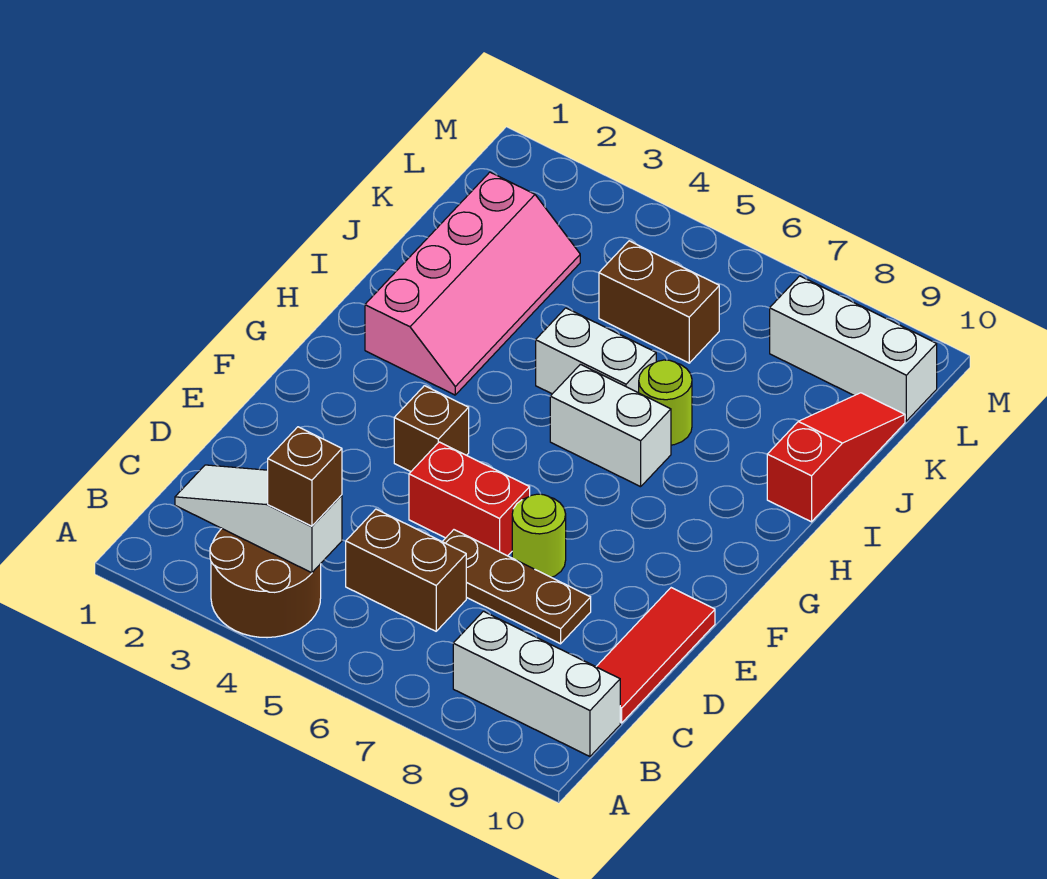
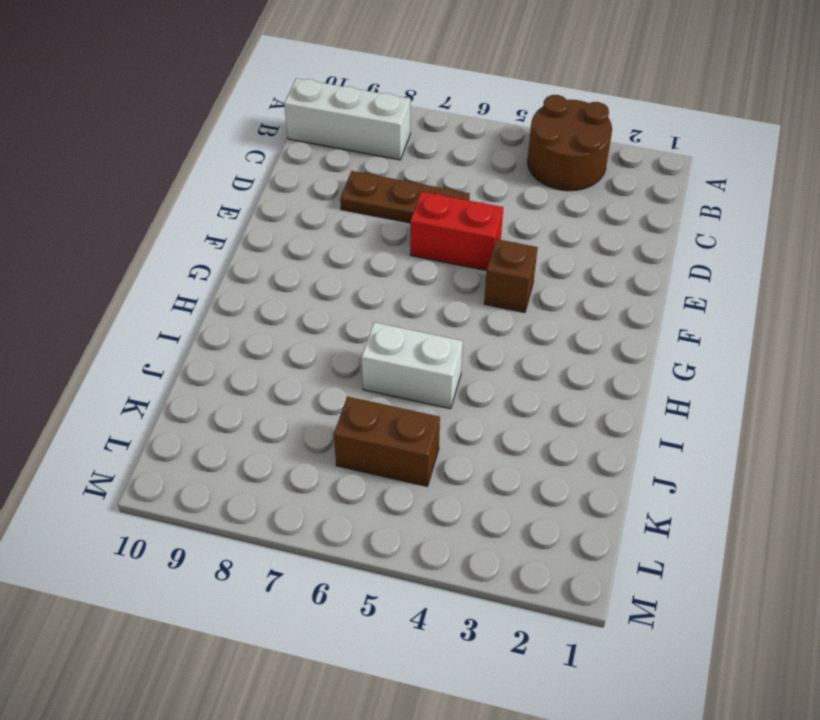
none -> brown brick C5:C6 level 1
none -> red tile C10:E10 level 1
none -> lime round brick E7 level 1

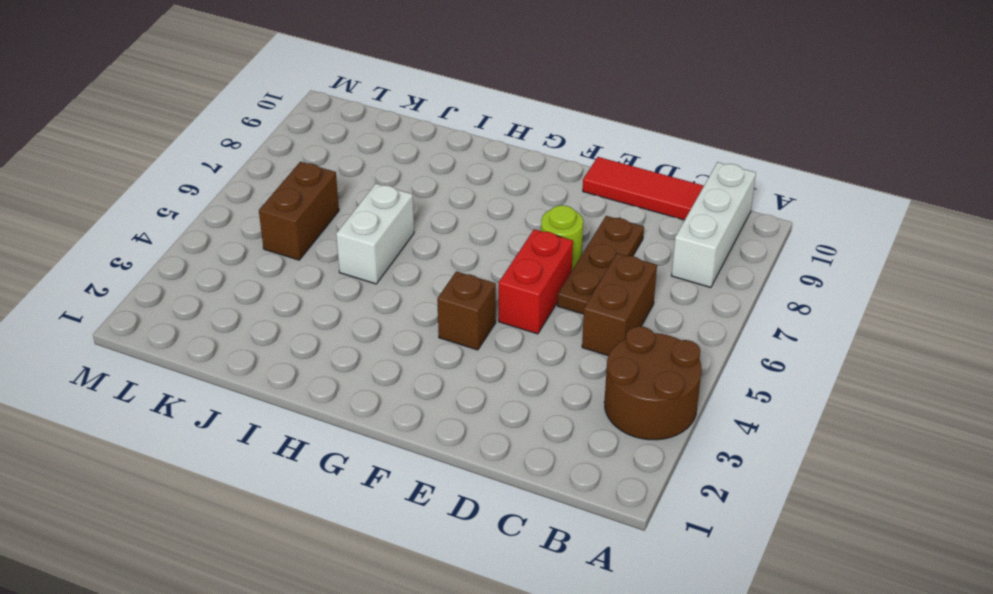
none -> pink slope H2:K3 level 1 top 2
none -> white brick H6:H7 level 1
none -> lime round brick I7 level 1

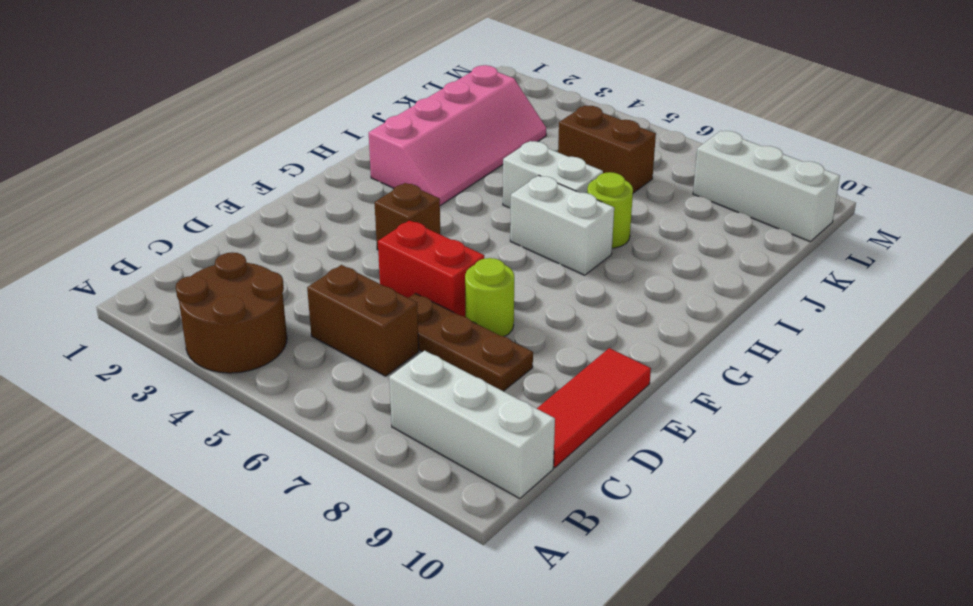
none -> red slope I10:K10 level 1 top I
none -> white slope B2:B4 level 2 top 4
none -> brown brick B4 level 3

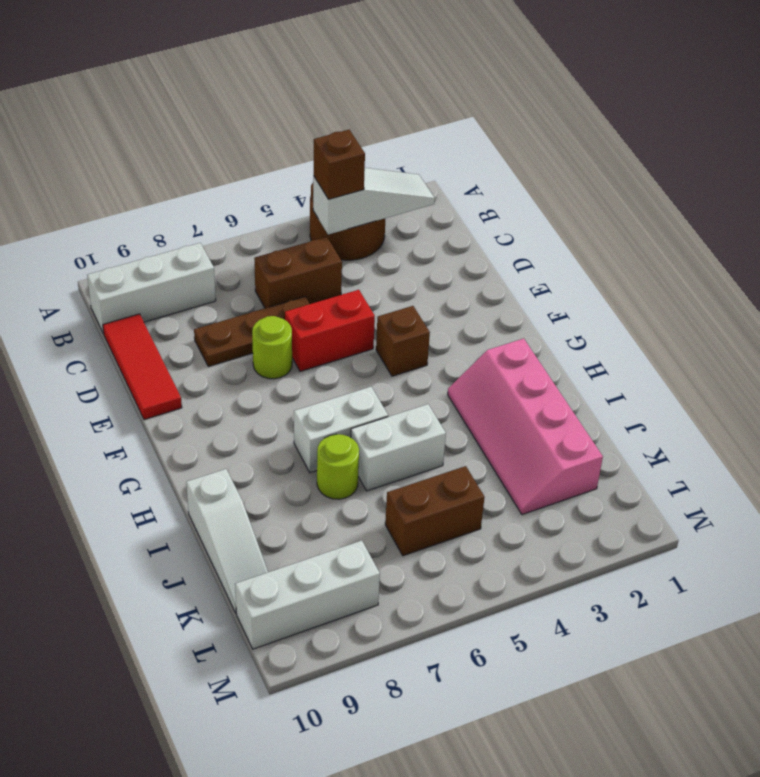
white slope I10:K10 level 1 top I -> red slope I10:K10 level 1 top I

